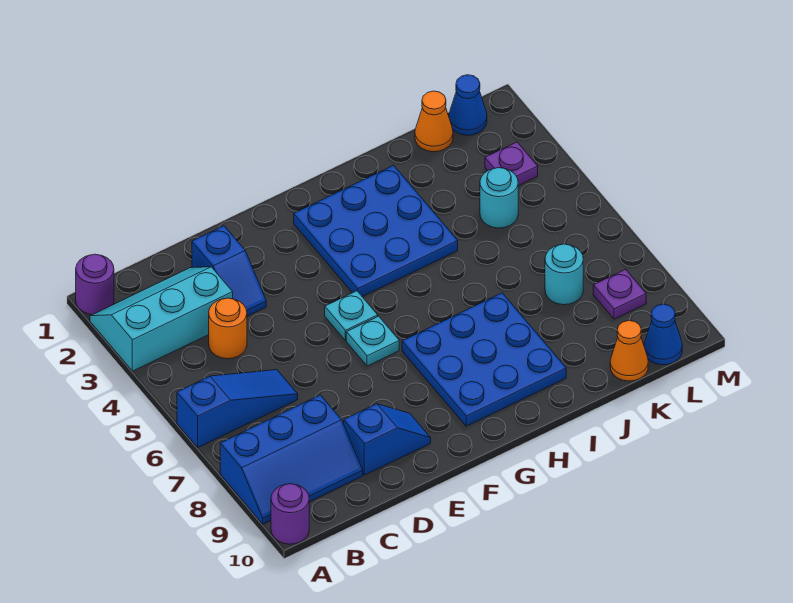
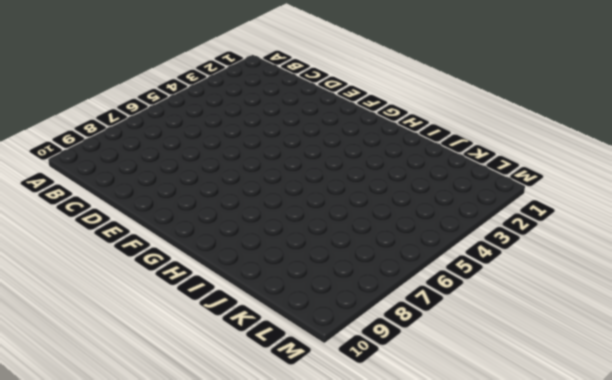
none -> purple round brick A1 level 1
none -> cyan slope A2:C3 level 1 top 3
none -> blue slope A6:C6 level 1 top A

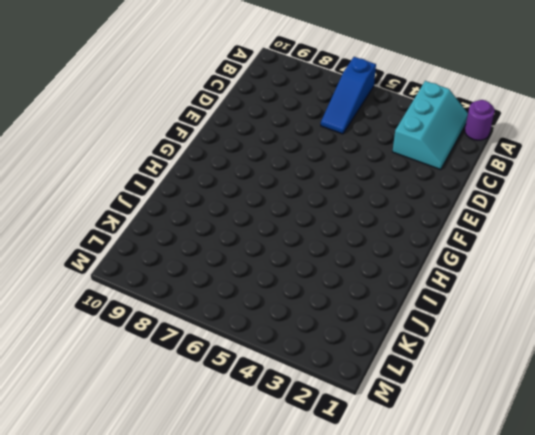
none -> blue slope A8:C9 level 1 top 8
none -> purple round brick A10 level 1
none -> orange round brick C4 level 1

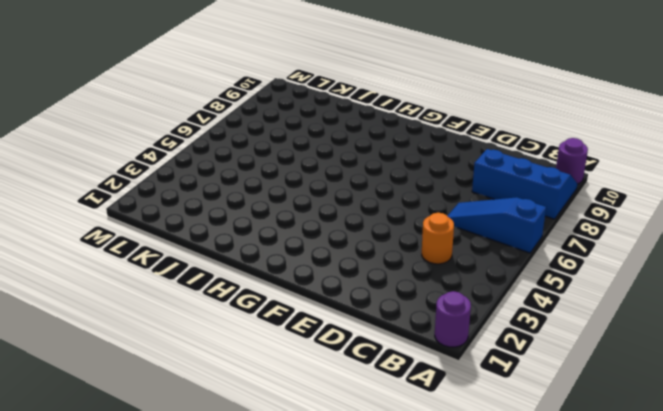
none -> cyan slope A2:C3 level 1 top 3
none -> blue slope D2:D3 level 1 top 2
none -> blue slope D9:E9 level 1 top D

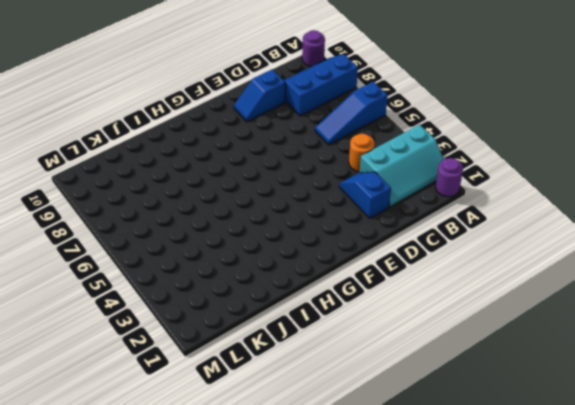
none -> cyan plate F5 level 1
none -> cyan plate F6 level 1
none -> blue plate G2:I4 level 1

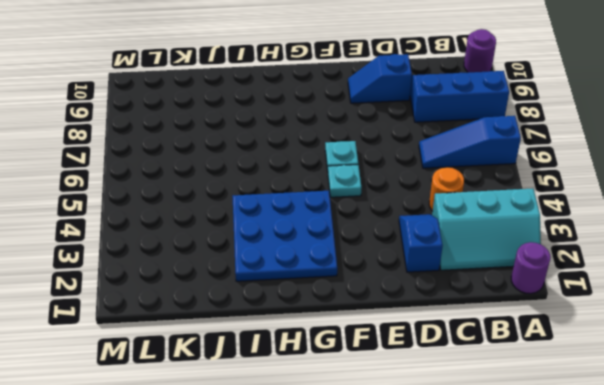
none -> blue plate G7:I9 level 1
none -> orange cone K1 level 1
none -> cyan round brick K4 level 1

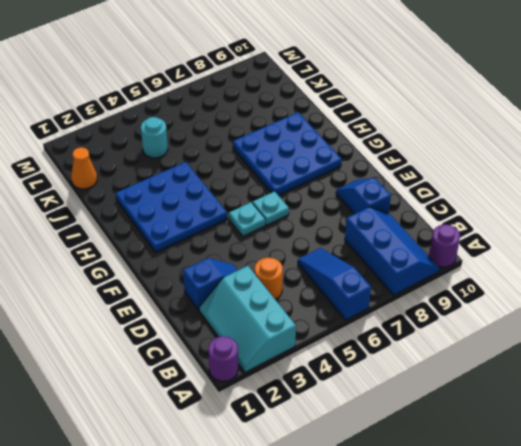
none -> cyan round brick K7 level 1
none -> orange cone K10 level 1
none -> blue cone L1 level 1

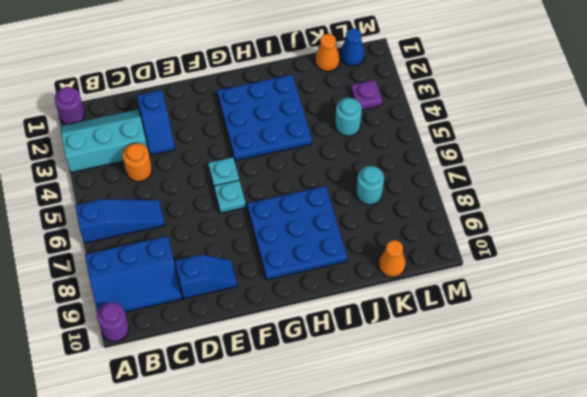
none -> purple plate L8 level 1
none -> blue cone L10 level 1

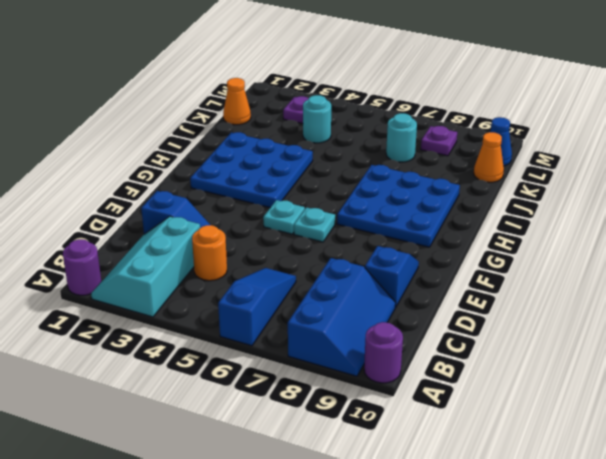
none -> blue cone L1 level 1

